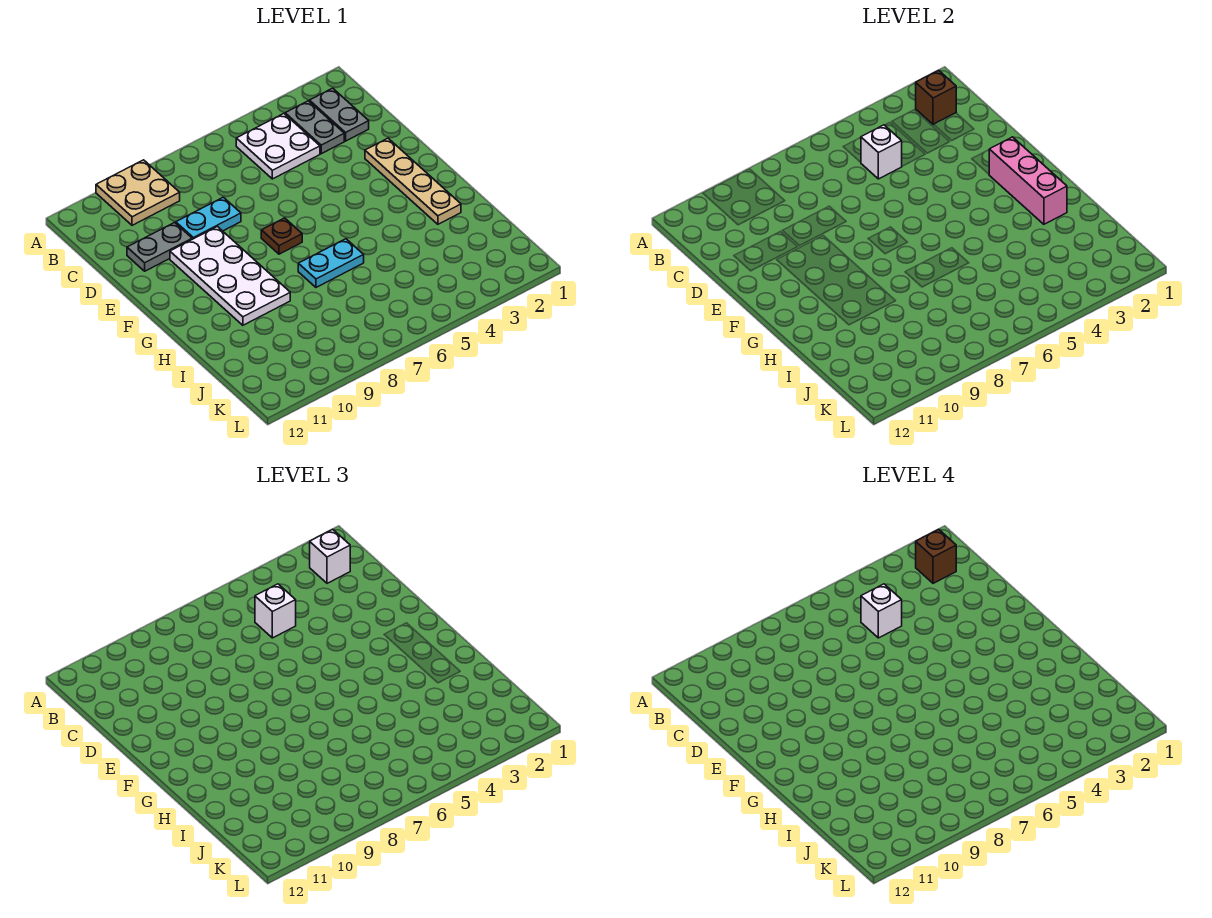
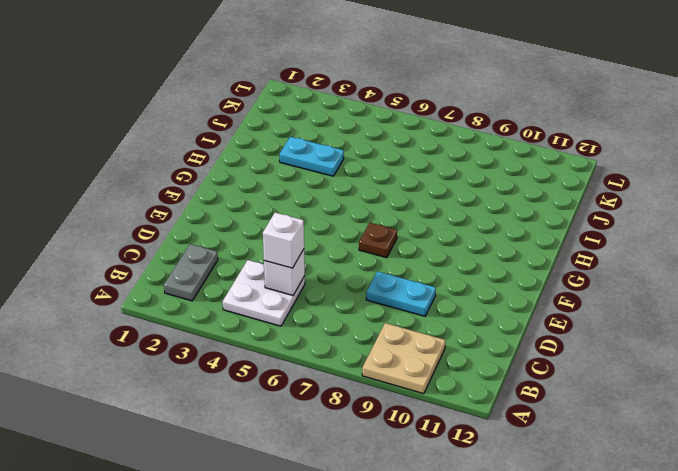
cyan plate I3:I4 level 1 -> cyan plate H6:H7 level 1
none -> grey plate B3:C3 level 1
none -> grey plate D10:D11 level 1
none -> tan plate E2:H2 level 1

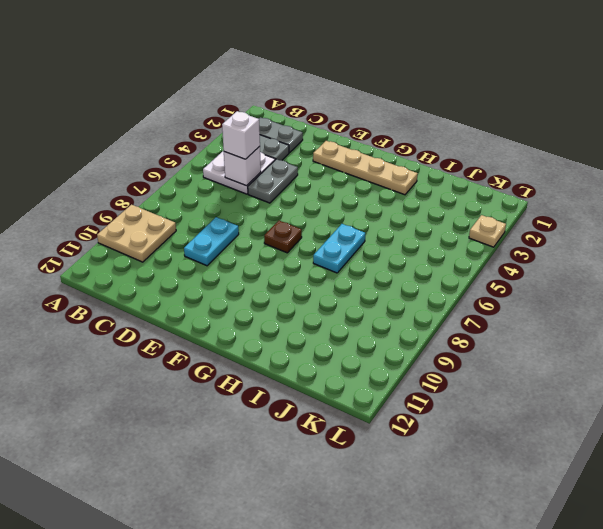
grey plate D4:D5 level 1 -> grey plate D10:D11 level 1
tan plate L3 level 1 -> none
none -> white plate E9:H10 level 1
none -> brown brick B2 level 2
none -> pink brick F2:H2 level 2

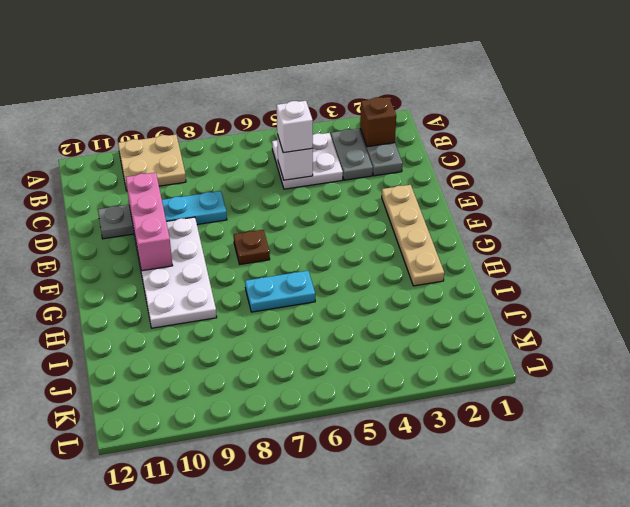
pink brick D10:F10 level 2 -> pink brick F2:H2 level 2
none -> white brick B2 level 3
none -> brown brick B2 level 4
none -> white brick C5 level 4

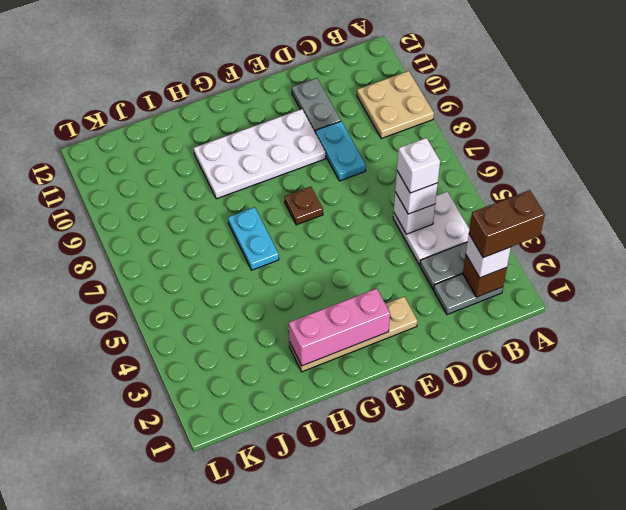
brown brick A2:B2 level 4 -> brown brick B2 level 4

